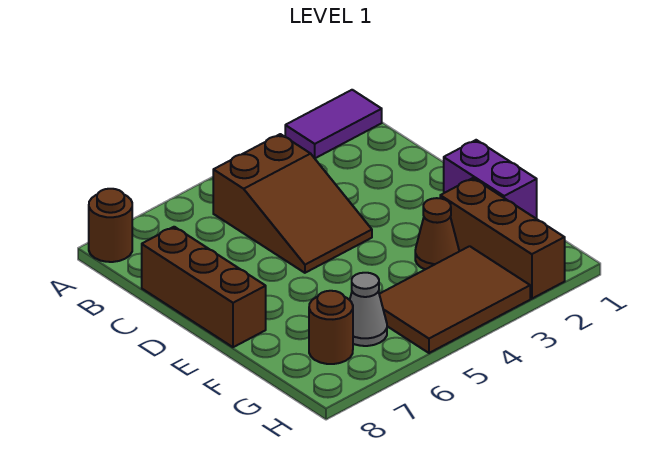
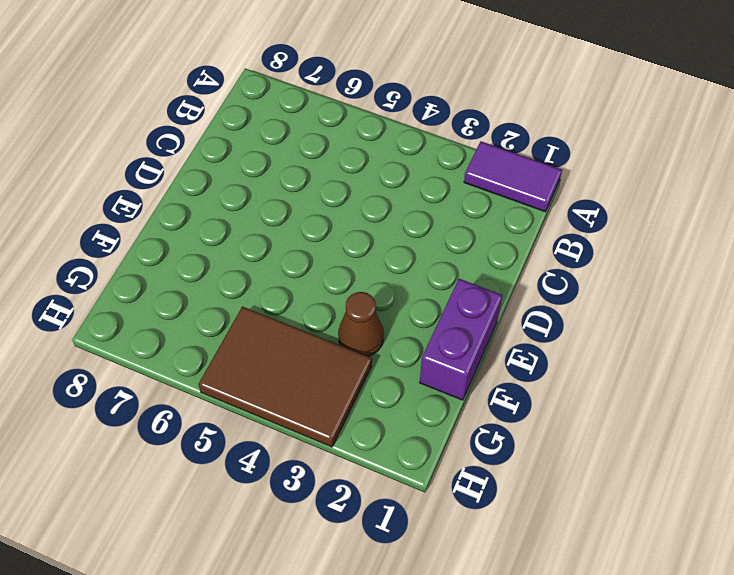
none -> brown round brick A8 level 1
none -> brown slope B4:D5 level 1 top B

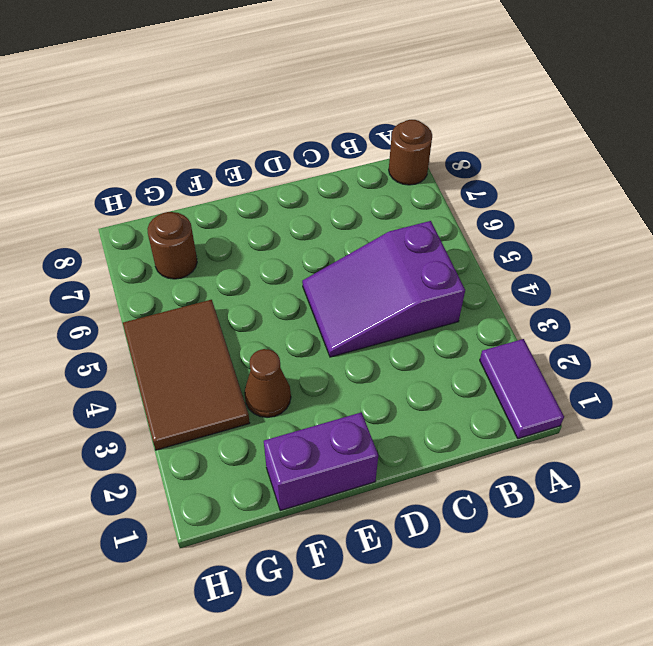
purple slope B4:D5 level 1 top B -> brown slope B4:D5 level 1 top B
none -> brown brick C8:E8 level 1
none -> brown brick F2:H2 level 1

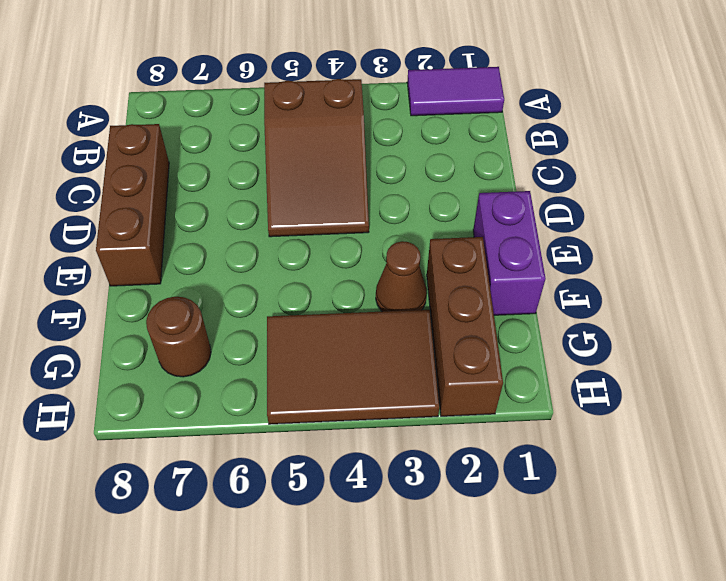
none -> brown round brick A8 level 1
none -> grey cone G6 level 1

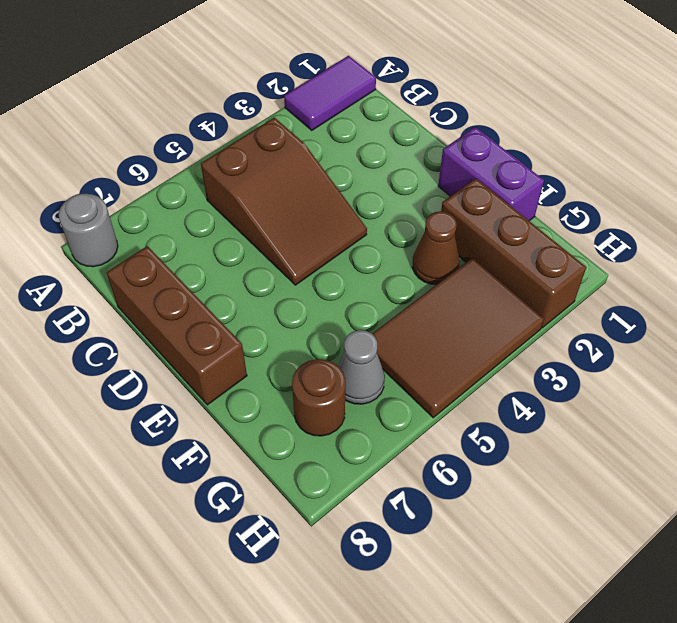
grey round brick A8 level 1 -> brown round brick A8 level 1

